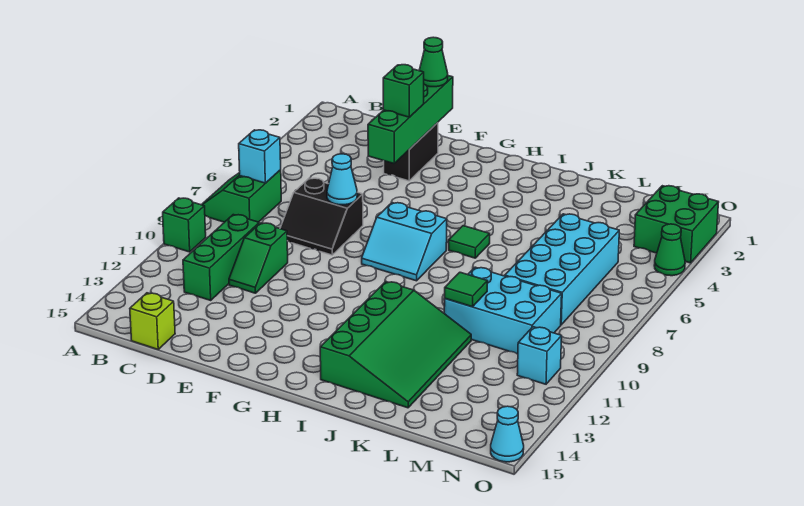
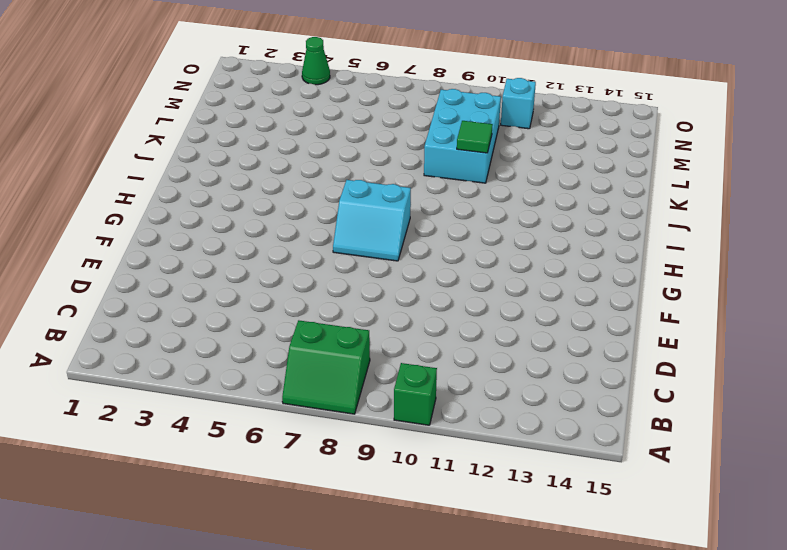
cyan slope G7:H8 level 1 top H -> cyan slope G7:H8 level 1 top 7
none -> green brick C10:C12 level 1
none -> lime brick C15 level 1
none -> black slope D7:E8 level 1 top 7

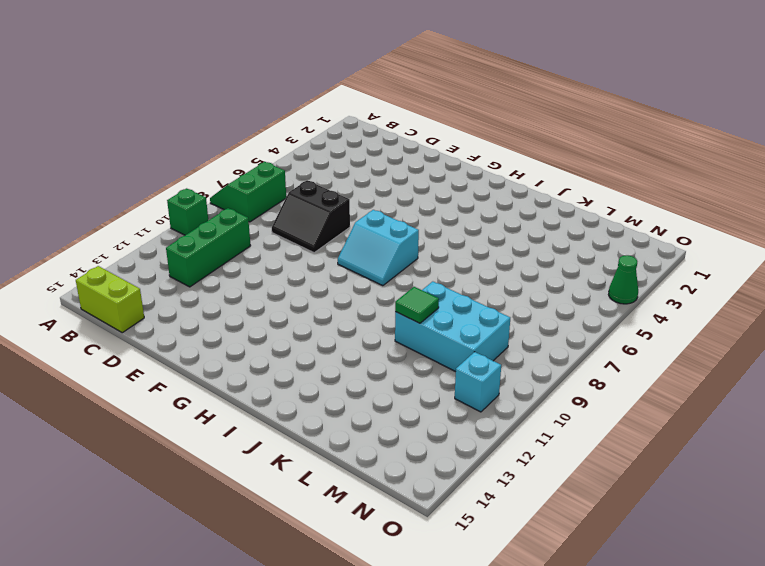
lime brick B15:C15 level 1 -> lime brick C15 level 1
none -> green slope D10:D11 level 1 top 10
none -> black brick E2:E3 level 1
none -> green tile I6 level 1

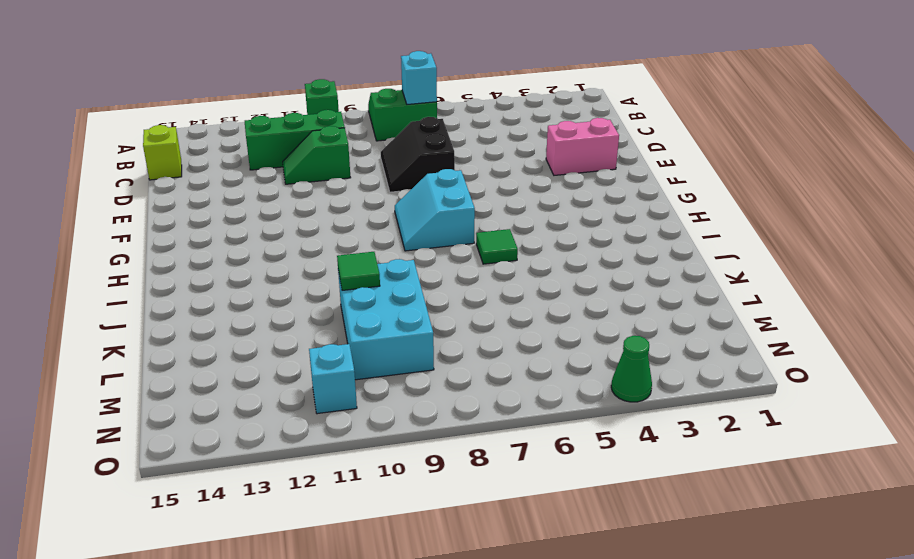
pink brick E2:E3 level 1 -> black brick E2:E3 level 1
none -> green slope I11:K14 level 1 top I
none -> cyan brick L5:M8 level 1
none -> green brick N2:O3 level 1

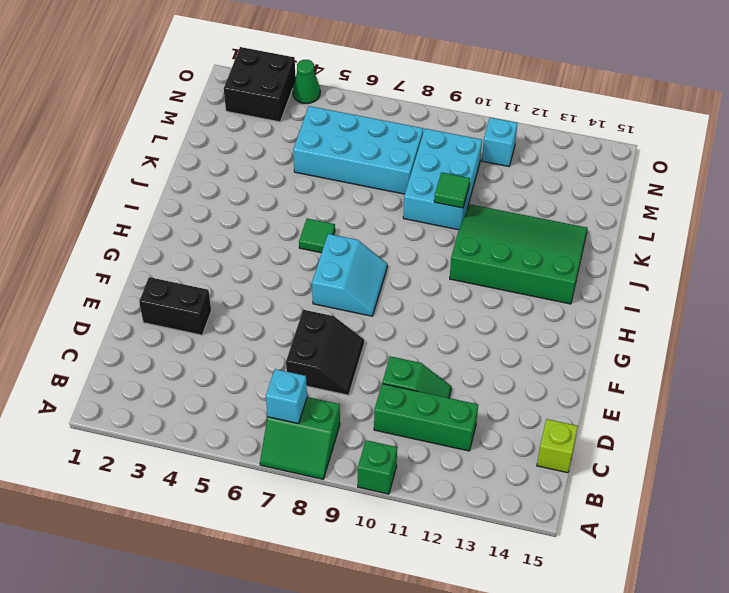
black brick N2:O3 level 1 -> green brick N2:O3 level 1
none -> cyan cone O15 level 1
none -> green brick E1:E4 level 2
none -> cyan cone E7 level 2

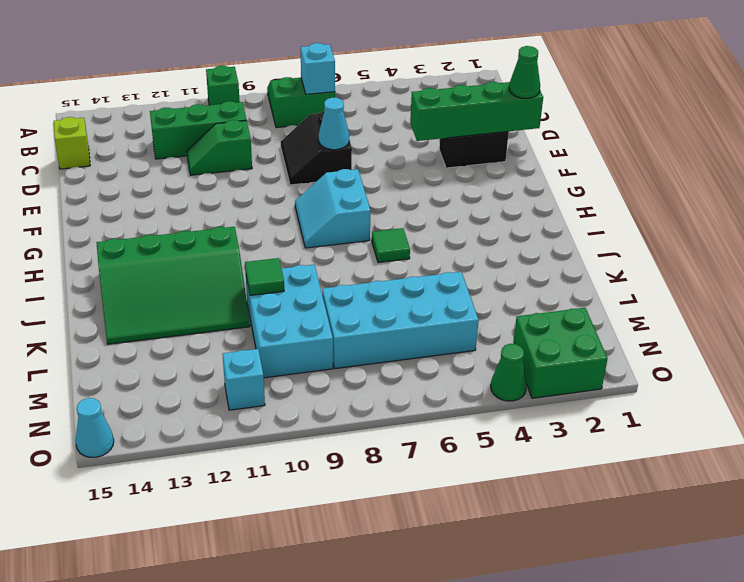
none -> green brick E3 level 3

